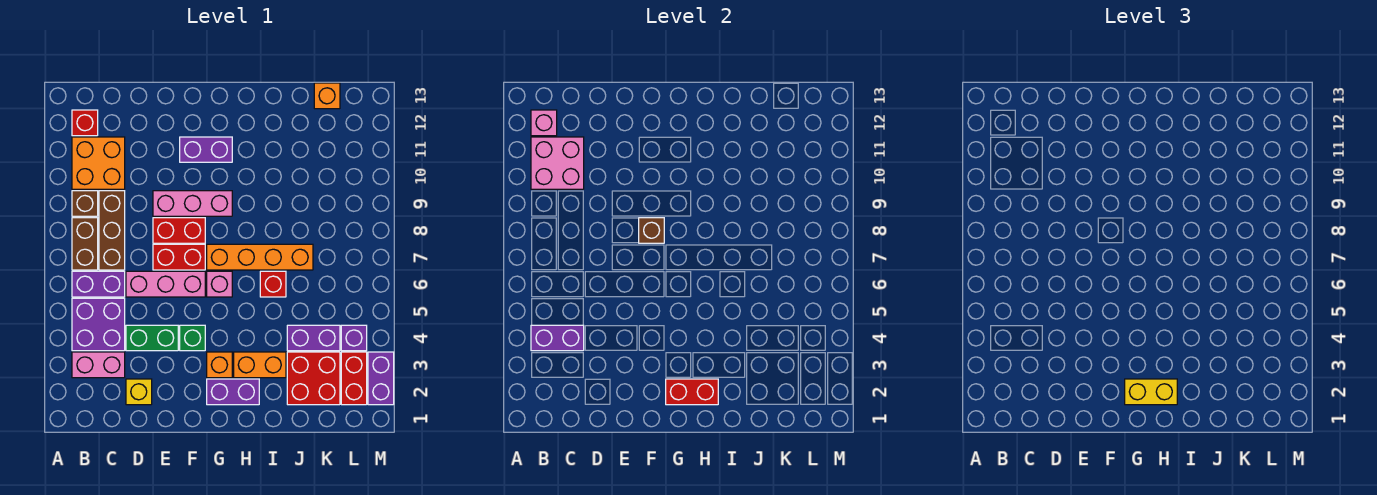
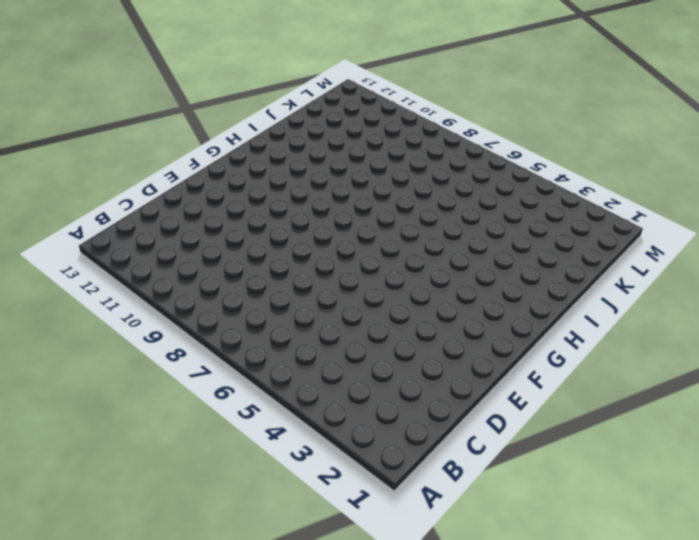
none -> pink brick B3:C3 level 1
none -> purple brick B4:C5 level 1
none -> purple brick B6:C6 level 1
none -> brown brick B7:B8 level 1

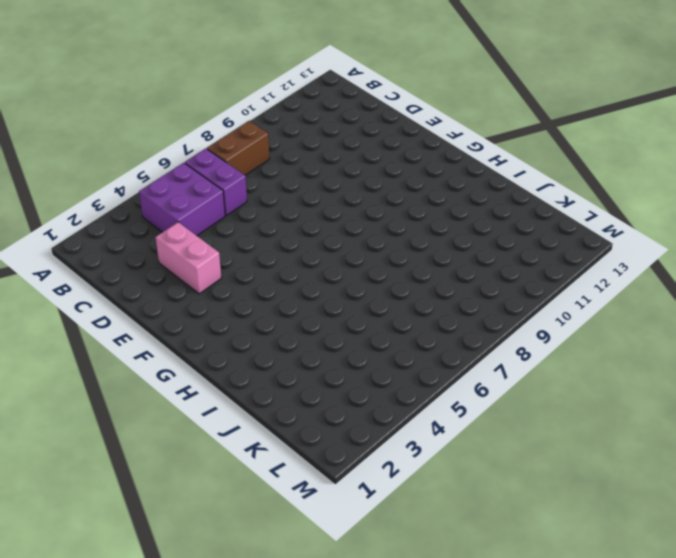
pink brick D3:E3 level 1 -> pink brick B3:C3 level 1
none -> brown brick B9 level 1
none -> orange brick B10:C11 level 1
none -> red brick B12 level 1
none -> brown brick C7:C9 level 1

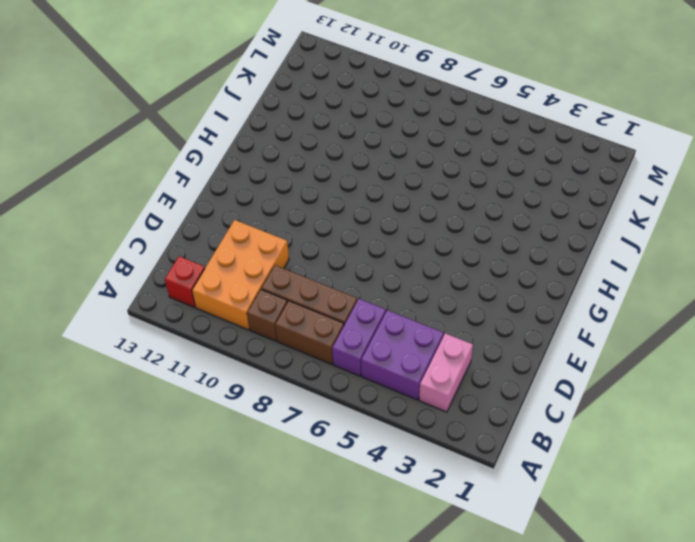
orange brick B10:D11 level 1 -> orange brick B10:C11 level 1
none -> yellow brick D2 level 1
none -> green brick D4:E4 level 1
none -> pink brick D6:F6 level 1
none -> red brick E7:F7 level 1

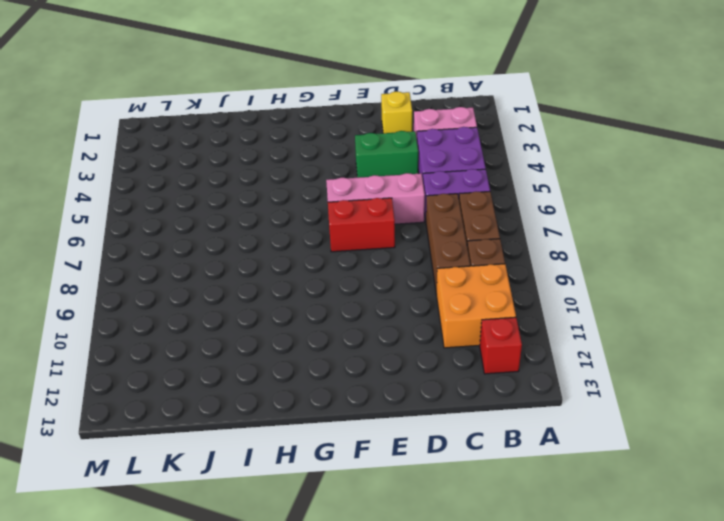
none -> red brick E8:F8 level 1
none -> pink brick E9:G9 level 1
none -> green brick F4 level 1
none -> purple brick F11:G11 level 1

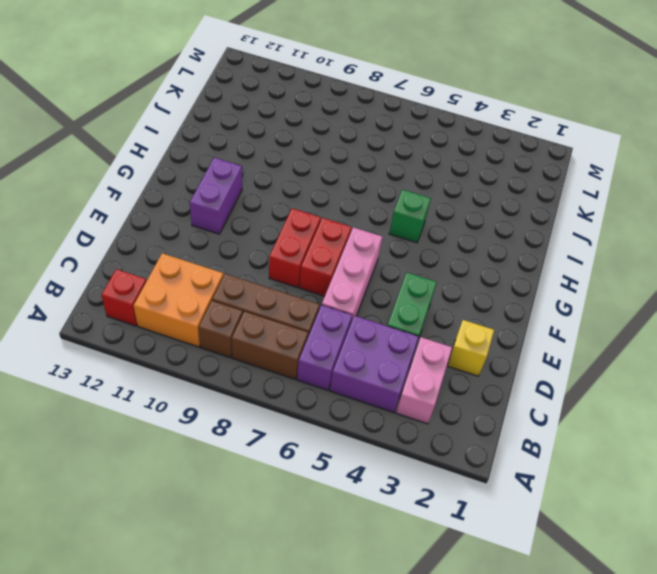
green brick H5 level 1 -> green brick F4 level 1
none -> pink brick E9:G9 level 1
none -> purple brick G2:H2 level 1
none -> orange brick G3 level 1
none -> pink brick G6 level 1

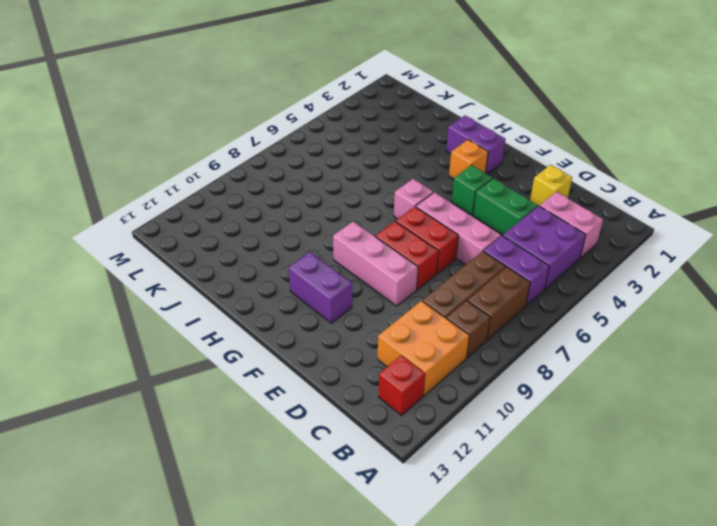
none -> orange brick G7:J7 level 1
none -> orange brick H3:I3 level 1
none -> red brick I6 level 1
none -> red brick J2:K3 level 1

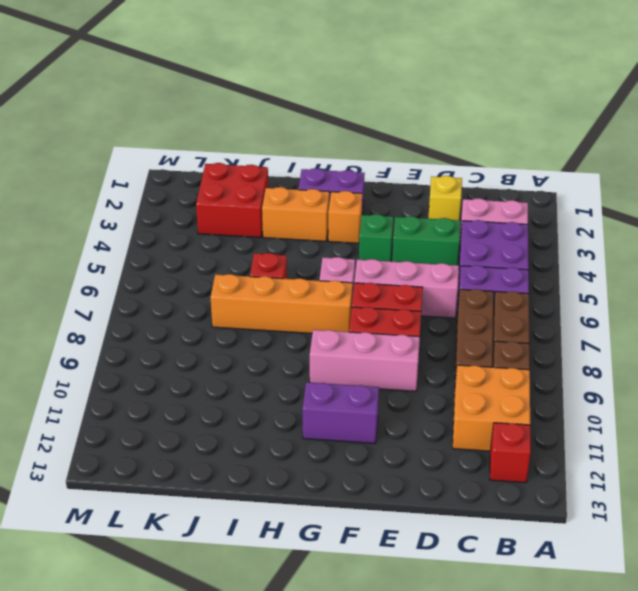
none -> purple brick J4:K4 level 1
none -> orange brick K13 level 1
none -> red brick L2:L3 level 1
none -> purple brick L4 level 1

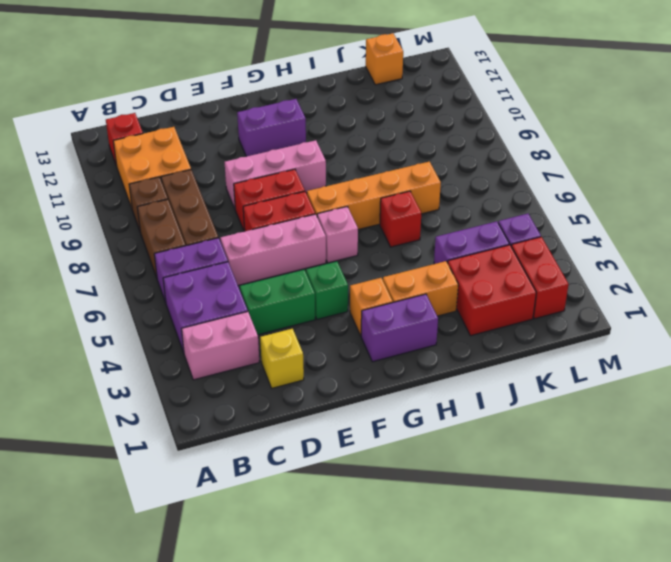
none -> purple brick M2:M3 level 1
none -> purple brick B4:C4 level 2
none -> pink brick B10:C11 level 2
none -> pink brick B12 level 2

